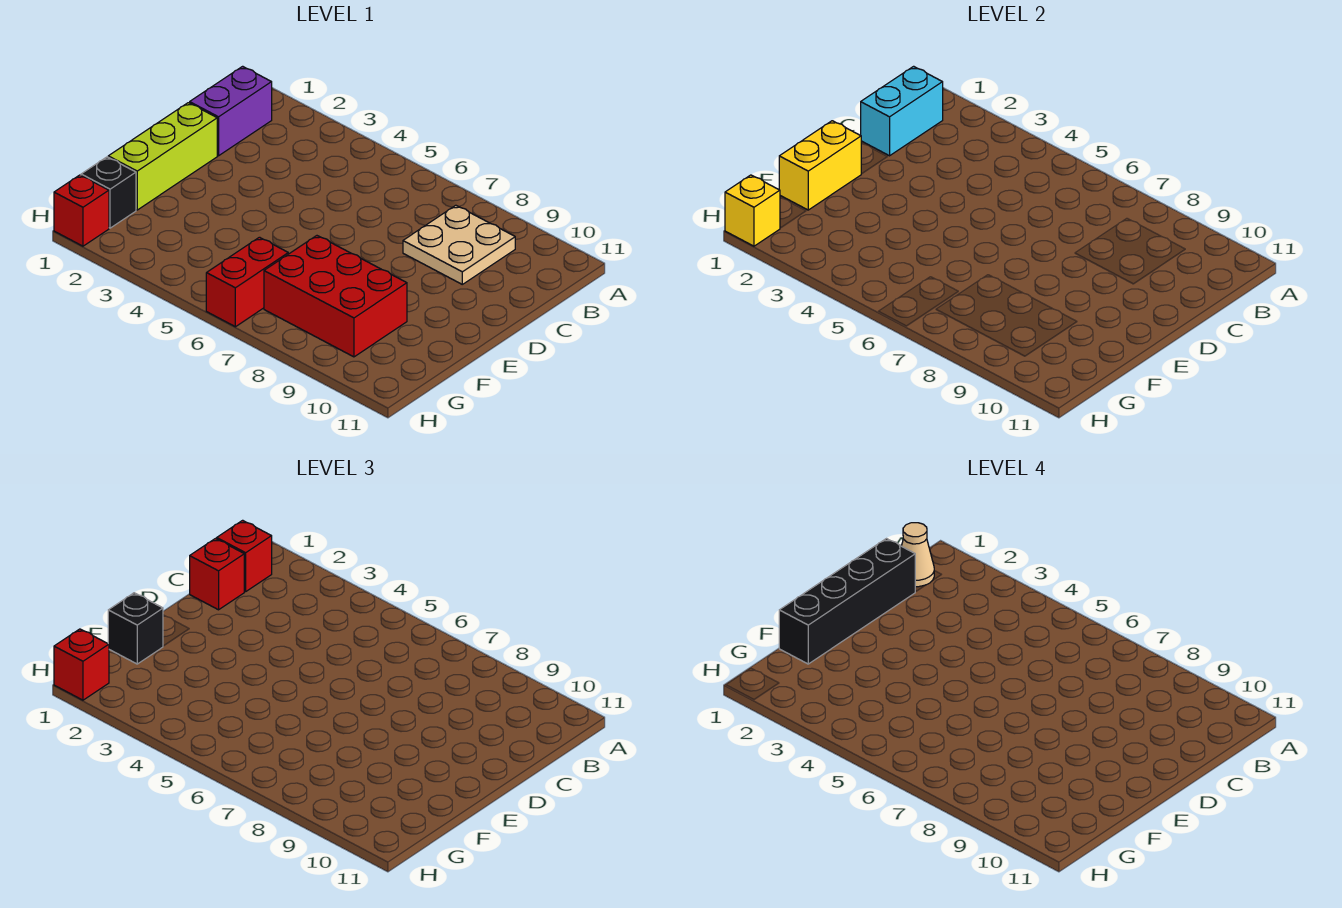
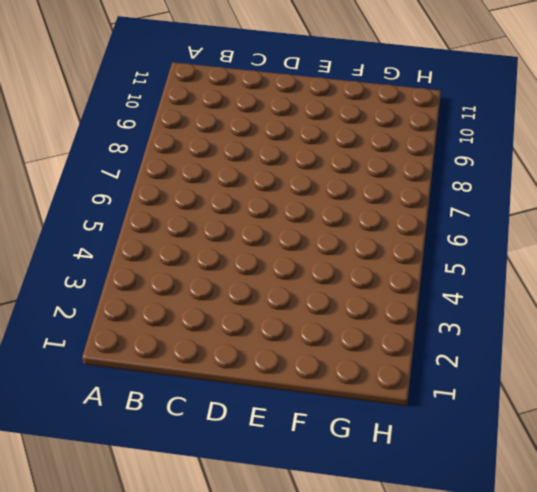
none -> purple brick B1:C1 level 1
none -> tan plate B8:C9 level 1
none -> lime brick D1:F1 level 1

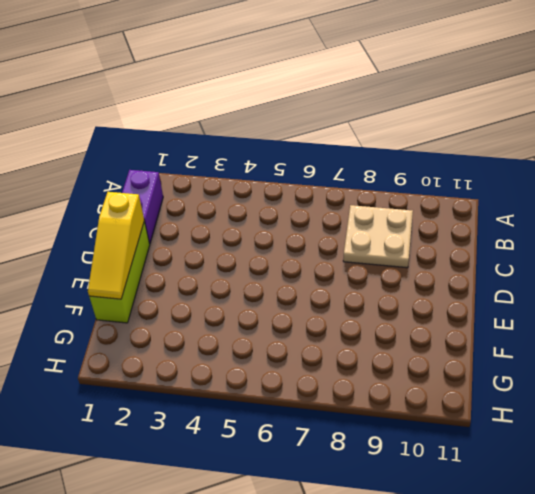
yellow slope D1:F1 level 2 top D -> yellow brick E1:F1 level 2
none -> red brick F7:G9 level 1
none -> black brick G1 level 1
none -> red brick G6:H6 level 1

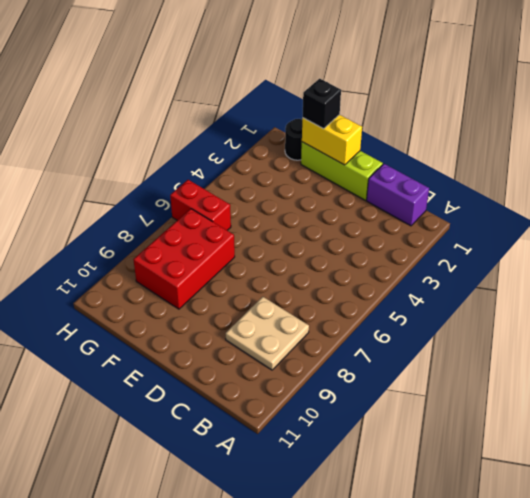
black round brick G1 level 1 -> black brick G1 level 1
none -> red brick H1 level 1
none -> cyan brick B1:C1 level 2
none -> yellow brick H1 level 2

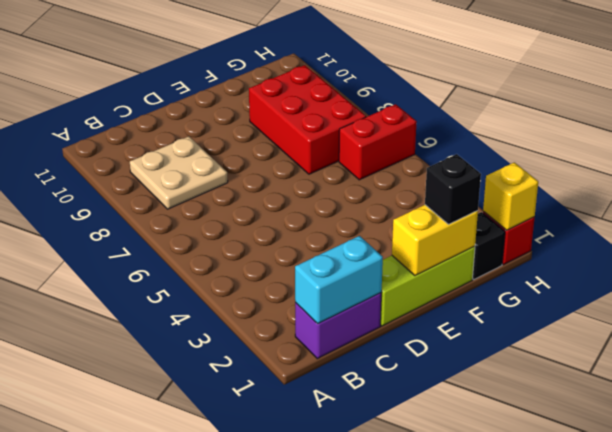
none -> red brick B1 level 3
none -> red brick C1 level 3
none -> red brick H1 level 3

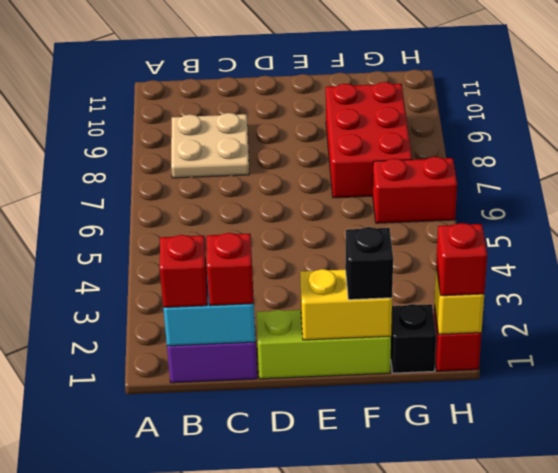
none -> tan cone B1 level 4
none -> black brick C1:F1 level 4

